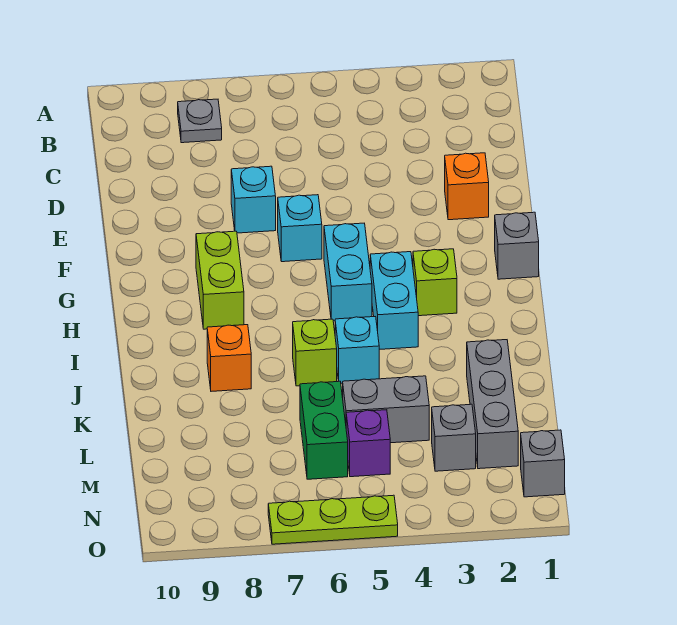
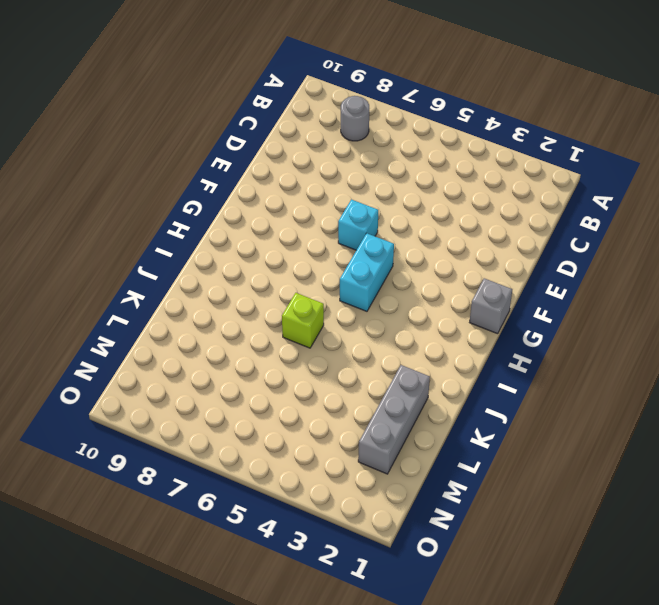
grey round brick B8 level 1 -> grey plate B8 level 1
none -> orange brick E2 level 1
none -> cyan brick E7 level 1
none -> lime brick G8:H8 level 1

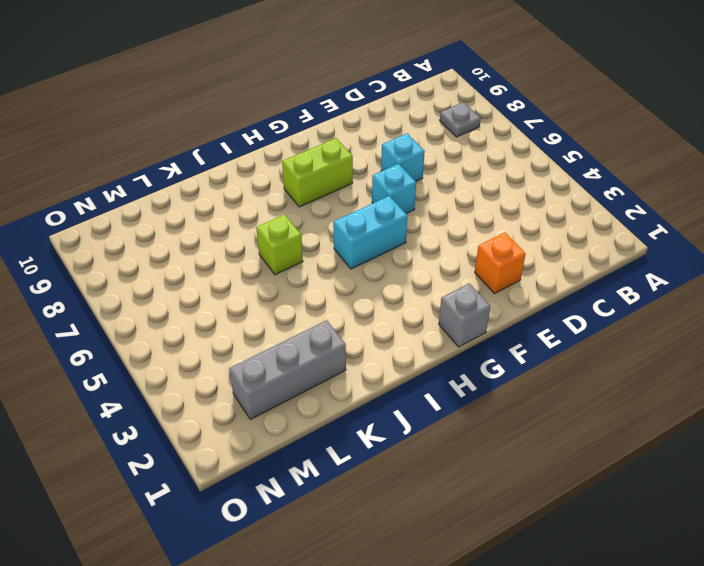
none -> lime brick H3 level 1
none -> cyan brick H4:I4 level 1
none -> cyan brick J5 level 1

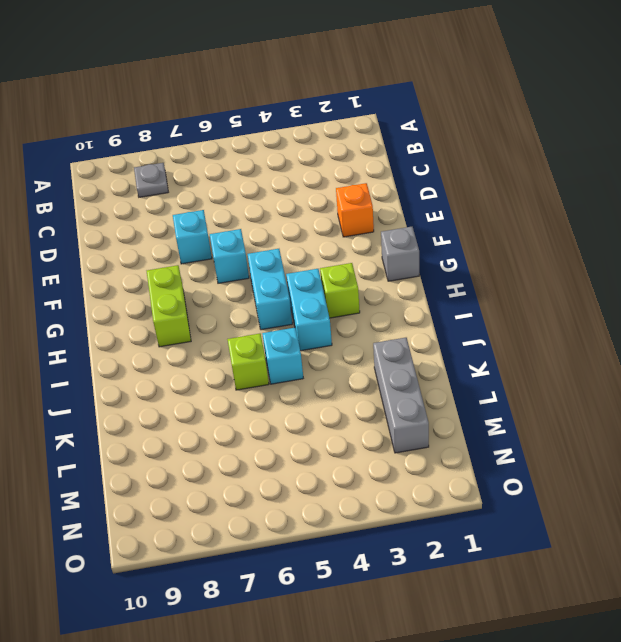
none -> orange brick J8 level 1
none -> grey brick L4:L5 level 1
none -> green brick L6:M6 level 1

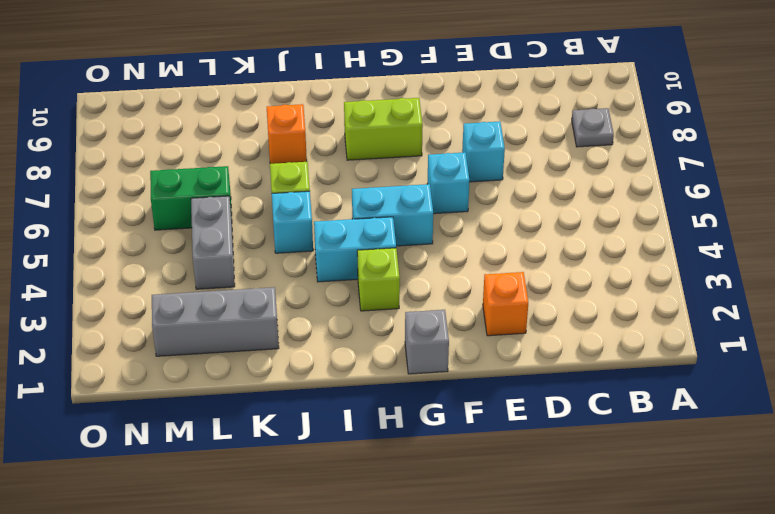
none -> grey brick M3 level 1
none -> purple brick M5 level 1
none -> grey brick N1 level 1

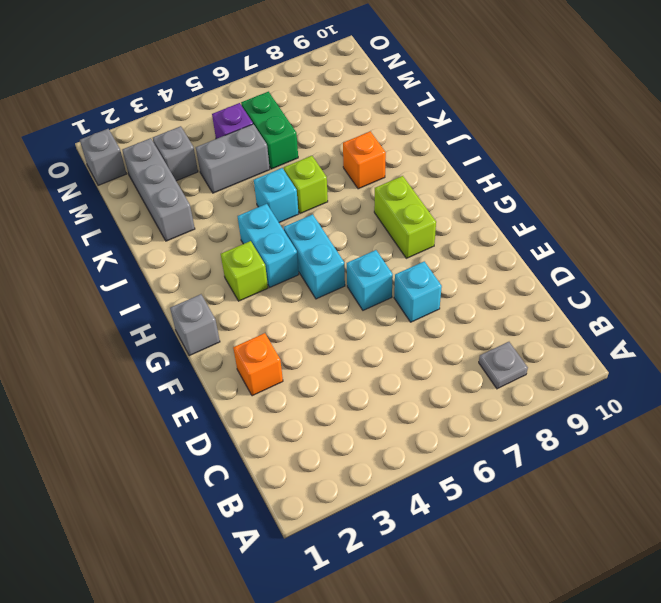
none -> lime plate O5:O7 level 1

